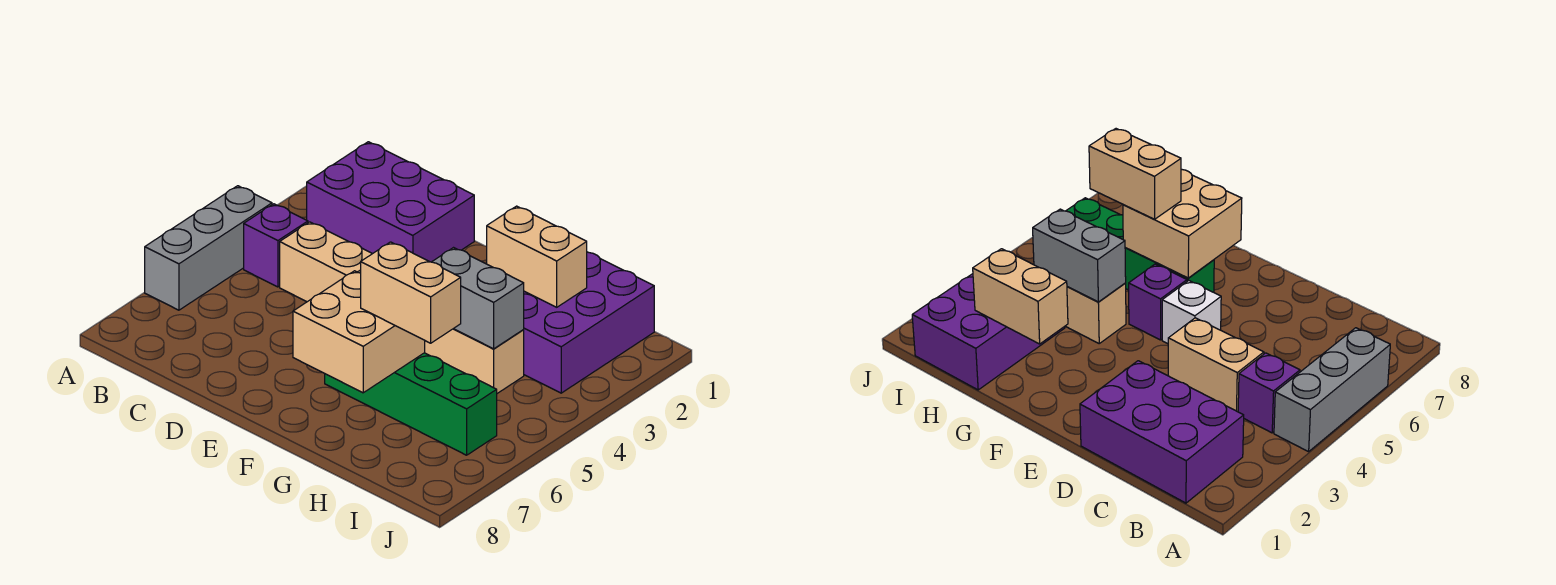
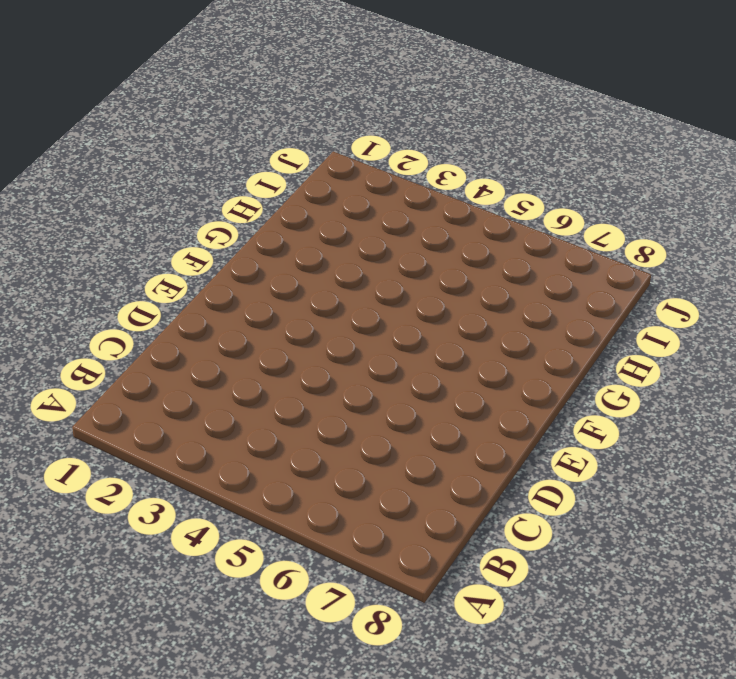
none -> grey brick A4:A6 level 1
none -> purple brick B1:D2 level 1
none -> purple brick B4 level 1

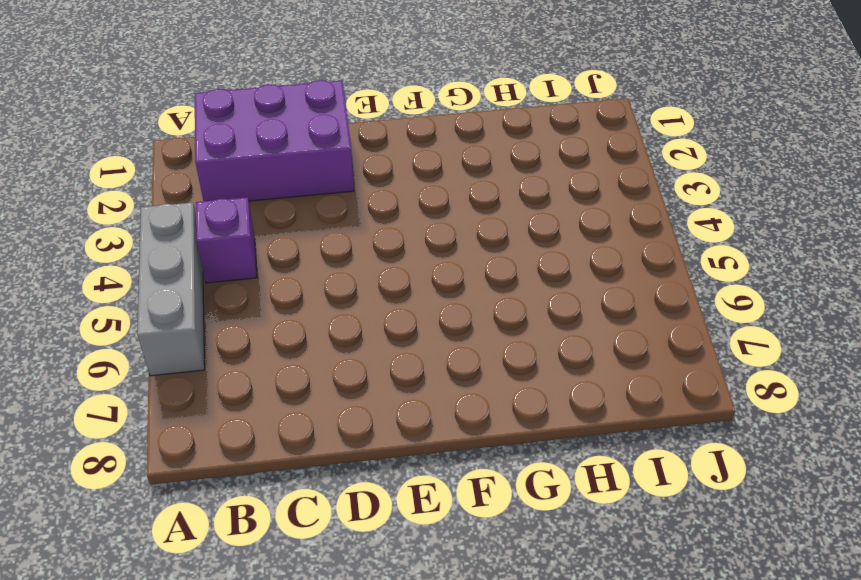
none -> tan brick C4:D4 level 1
none -> white brick E5 level 1
none -> purple brick F5 level 1

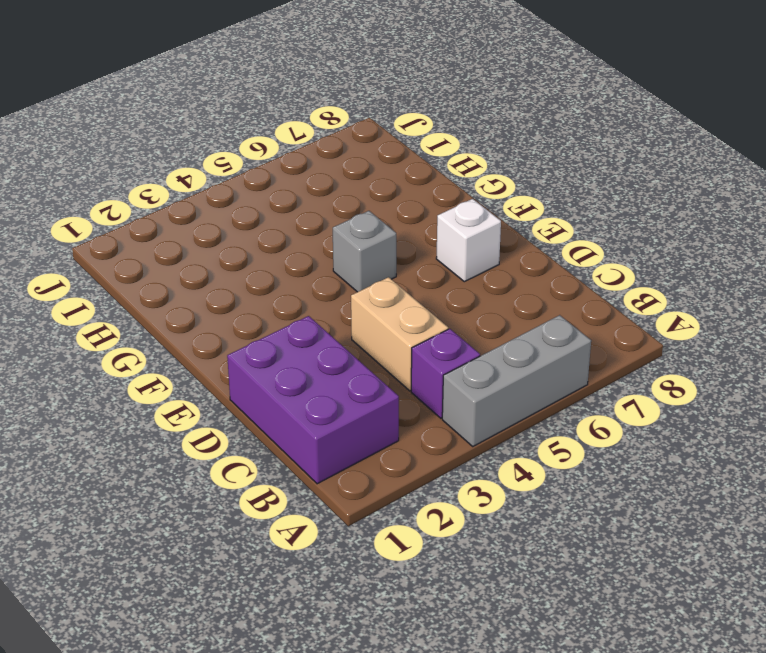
white brick E7 level 1 -> white brick E5 level 1
grey brick F5 level 1 -> purple brick F5 level 1
none -> green brick F6:I6 level 1
none -> tan brick G4:H4 level 1
none -> purple brick H1:I3 level 1

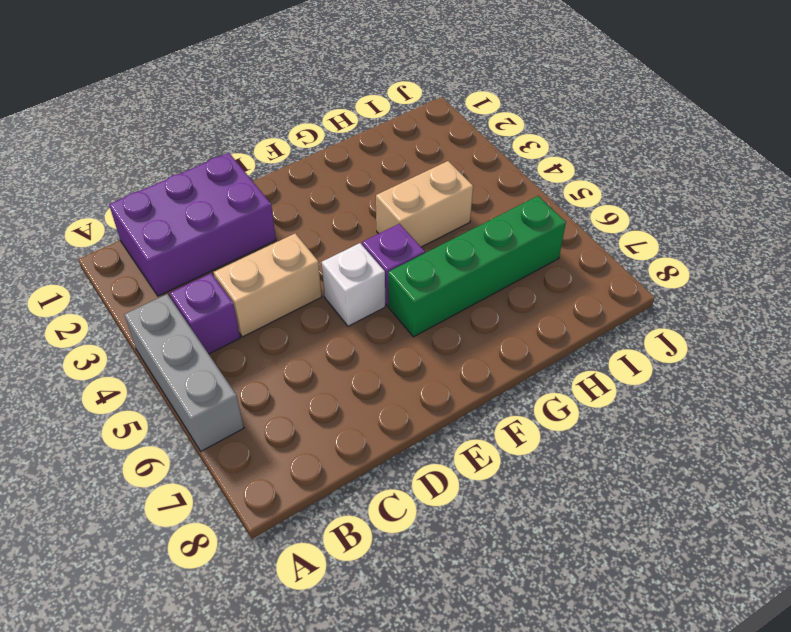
none -> purple brick H1:I3 level 1
none -> tan brick F6:G7 level 2
none -> tan brick G2:H2 level 2

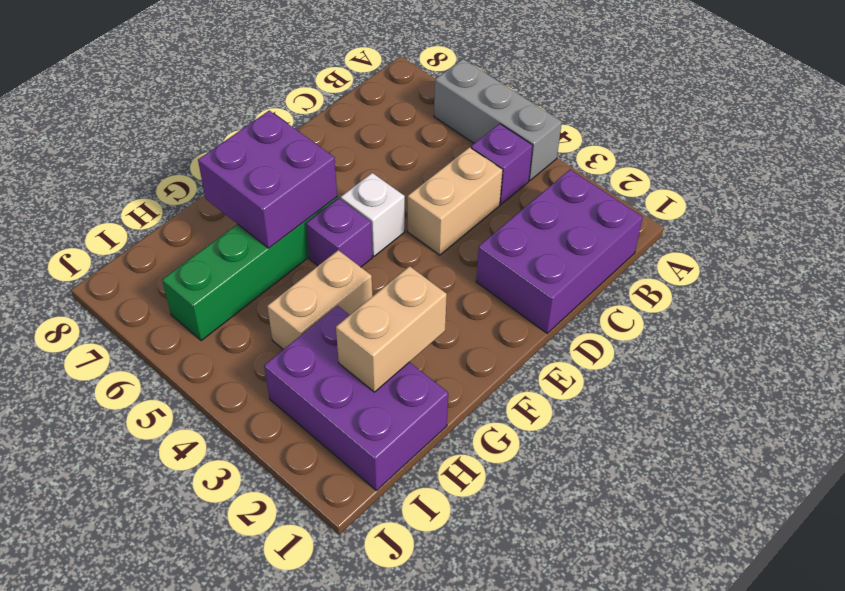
purple brick F6:G7 level 2 -> tan brick F6:G7 level 2
none -> grey brick G4:H4 level 2
none -> tan brick G6:H6 level 3

